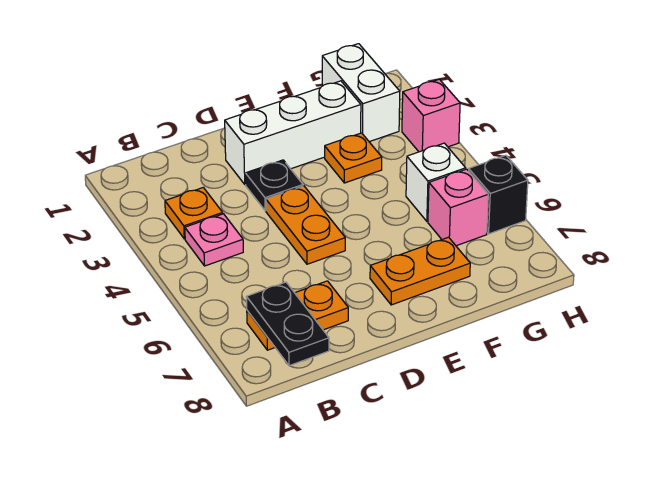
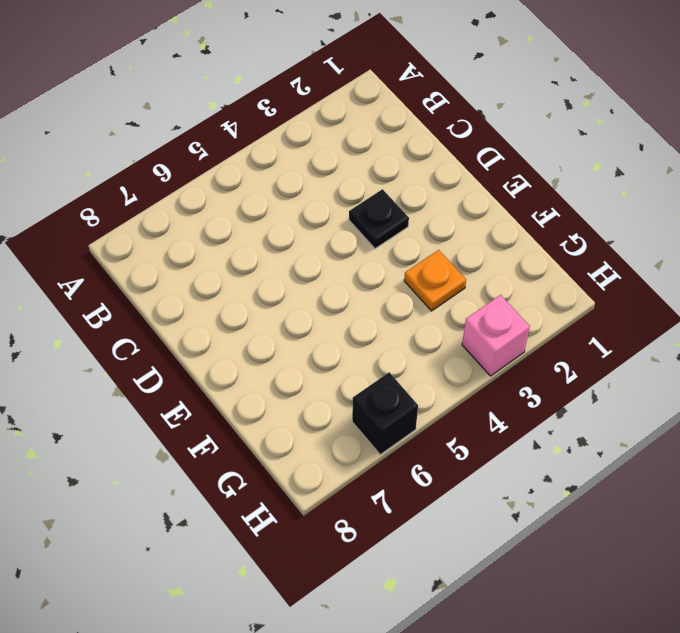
none -> orange plate B3 level 1
none -> pink plate B4 level 1
none -> orange plate B7:C7 level 1

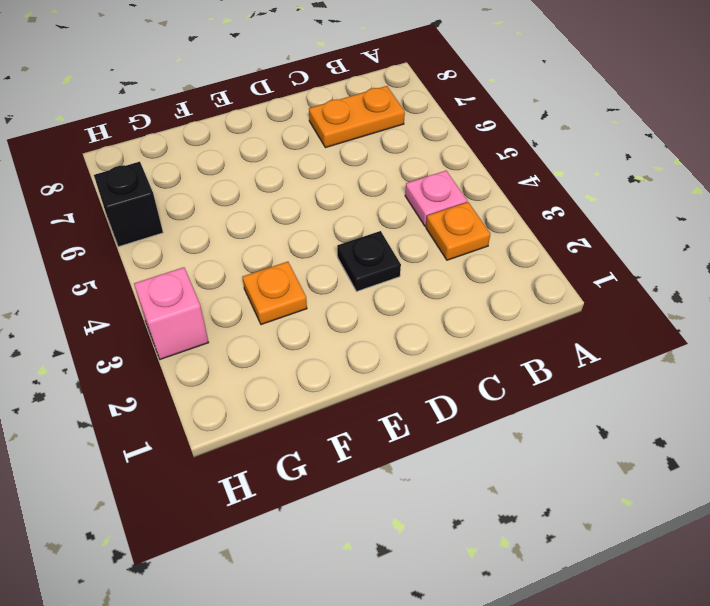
none -> white brick D2:F2 level 1
none -> orange plate D4:D5 level 1
none -> orange plate E7:F7 level 1

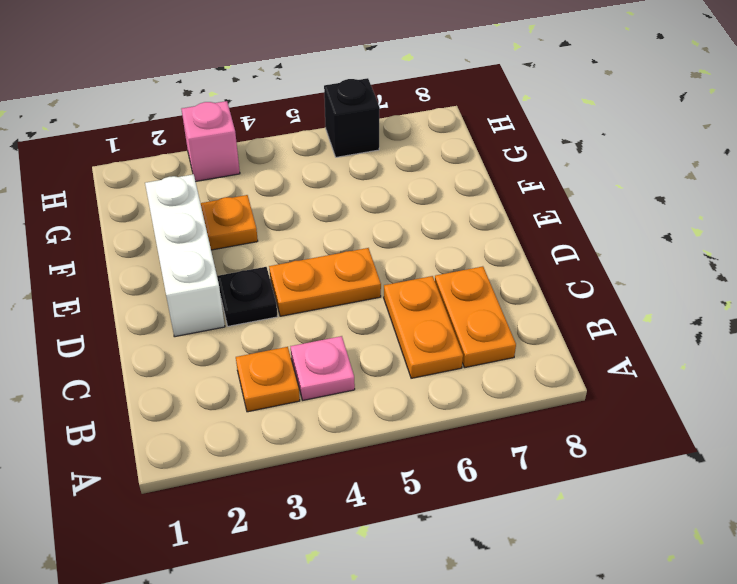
orange plate B6:C6 level 1 -> orange plate E7:F7 level 1
none -> white brick G1:G2 level 1
none -> white brick G5 level 1
none -> pink brick G6 level 1

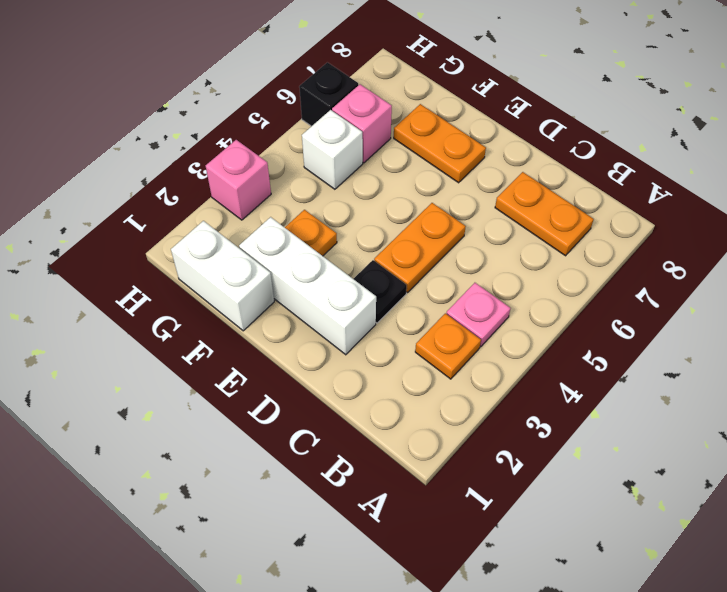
white brick F1:G1 level 1 -> white brick G1:G2 level 1
none -> black plate B7:B8 level 2

